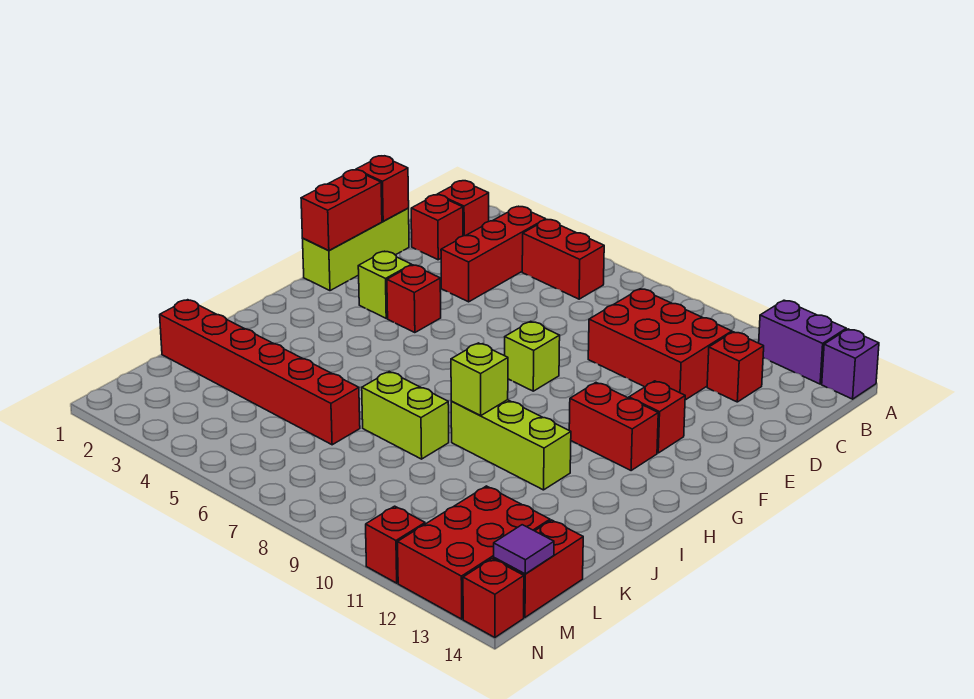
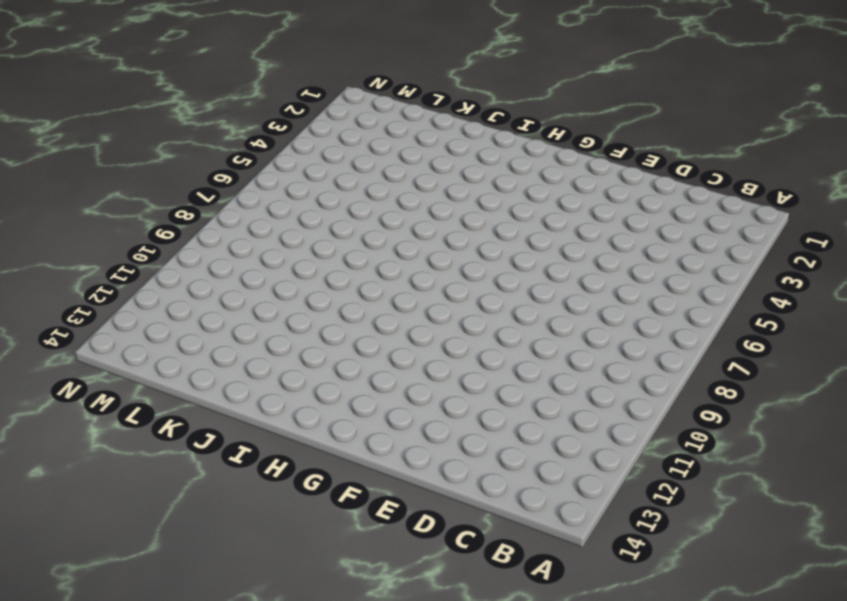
none -> purple brick A12:A13 level 1
none -> purple brick A14 level 1
none -> red brick B2 level 1

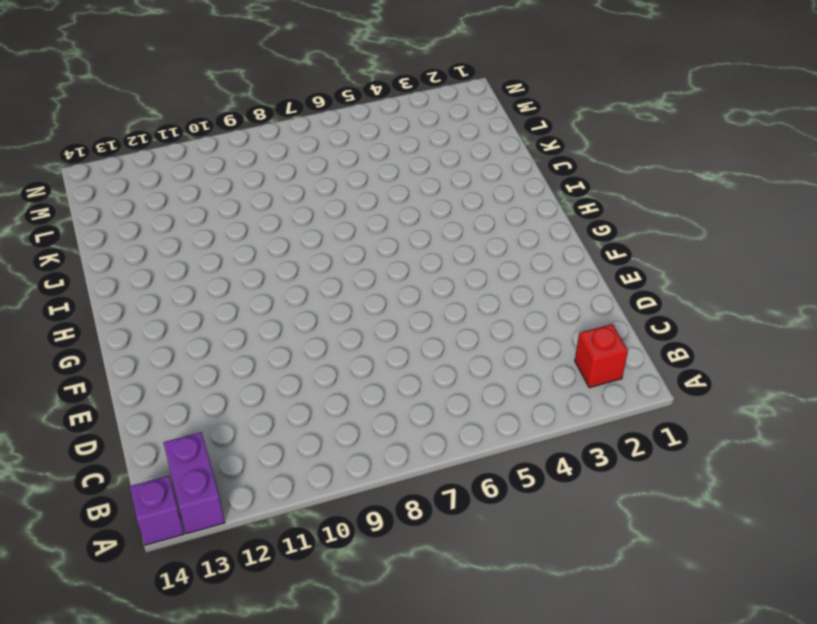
purple brick A13:B13 level 1 -> purple brick A12:A13 level 1
none -> red brick B4:D4 level 1
none -> red brick B5:B6 level 1
none -> red brick C2 level 1

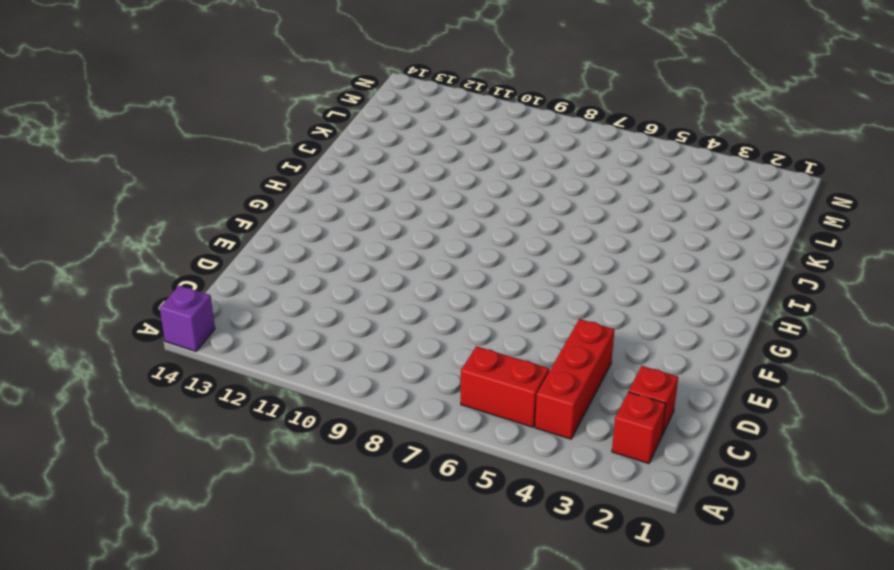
none -> purple brick A12:A13 level 1
none -> red brick C9:D11 level 1
none -> red brick C12 level 1

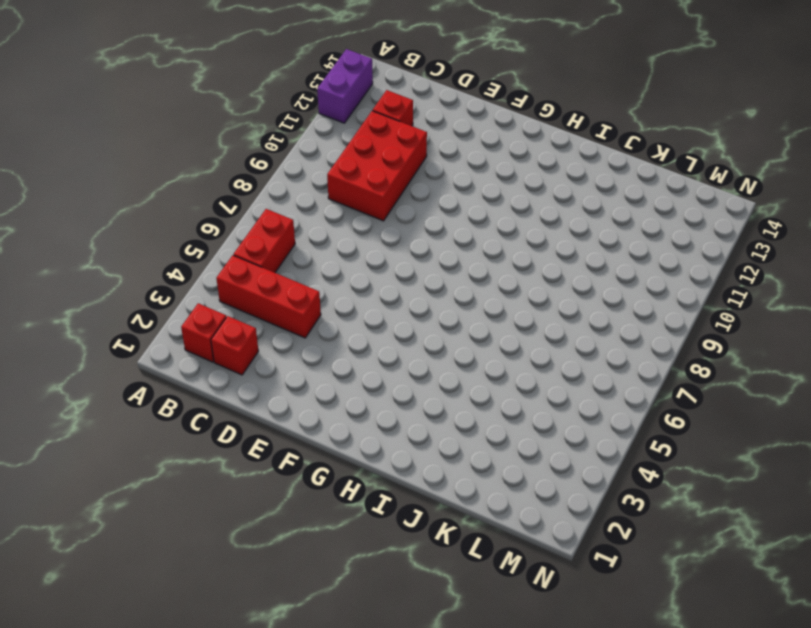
none -> purple brick A14 level 1
none -> lime brick D1:F1 level 1
none -> lime brick F3 level 1

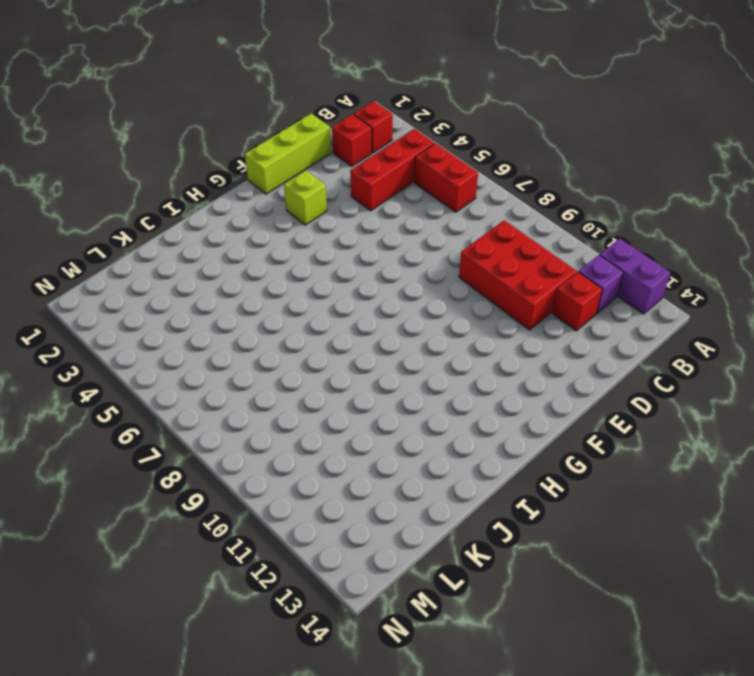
purple brick B12 level 1 -> purple brick A14 level 1
none -> red brick F4 level 1
none -> lime brick F8 level 1
none -> red brick F12 level 1

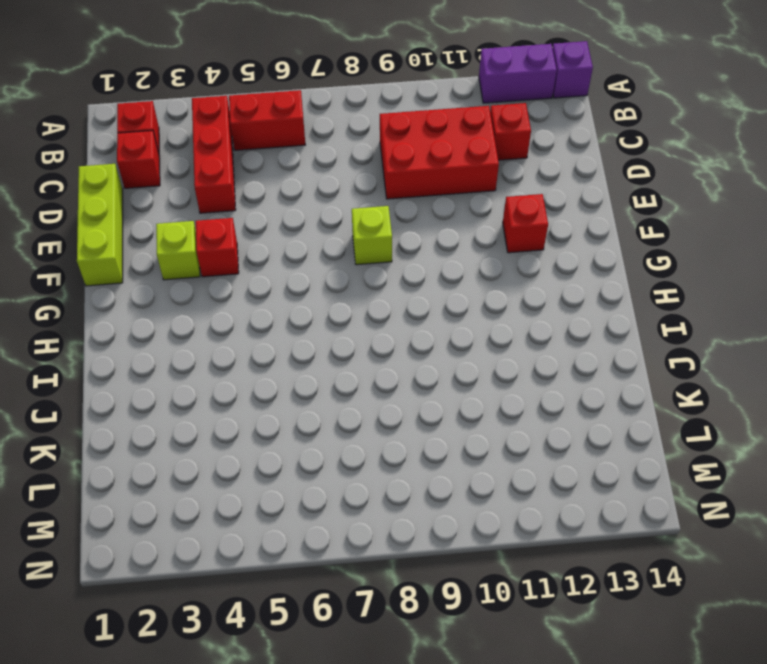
none -> red brick G11:G12 level 1
none -> lime brick I9:I11 level 1
none -> lime brick J7:J8 level 1

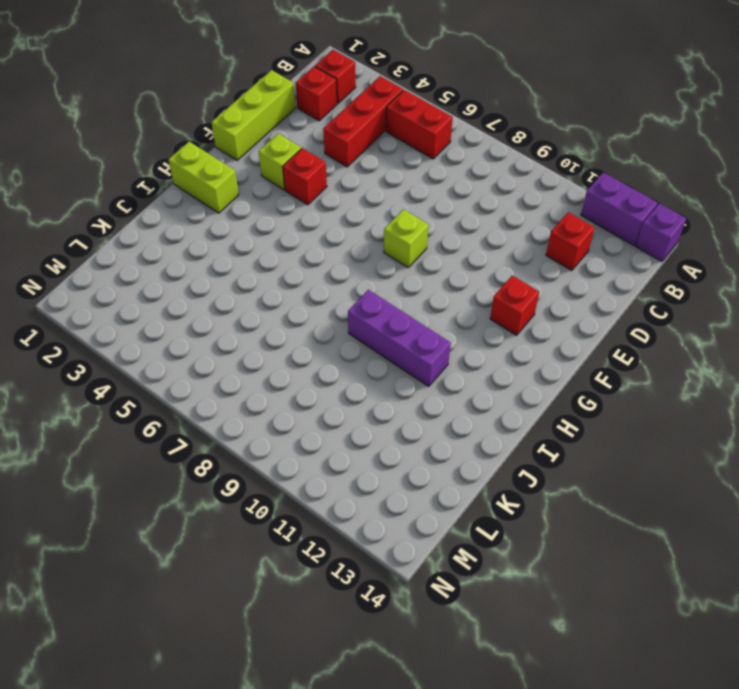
lime brick H1:H2 level 1 -> lime brick J7:J8 level 1
purple brick I9:I11 level 1 -> lime brick I9:I11 level 1
none -> red brick C9:D11 level 1
none -> red brick G11:G12 level 1
none -> red brick K1:K6 level 1

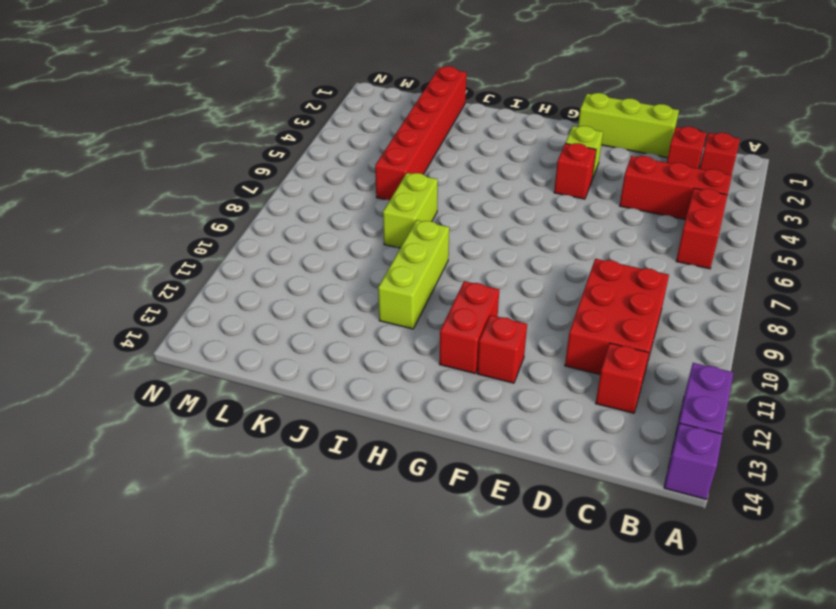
none -> lime brick F8 level 1
none -> red brick L12:N13 level 1
none -> red brick L14:M14 level 1

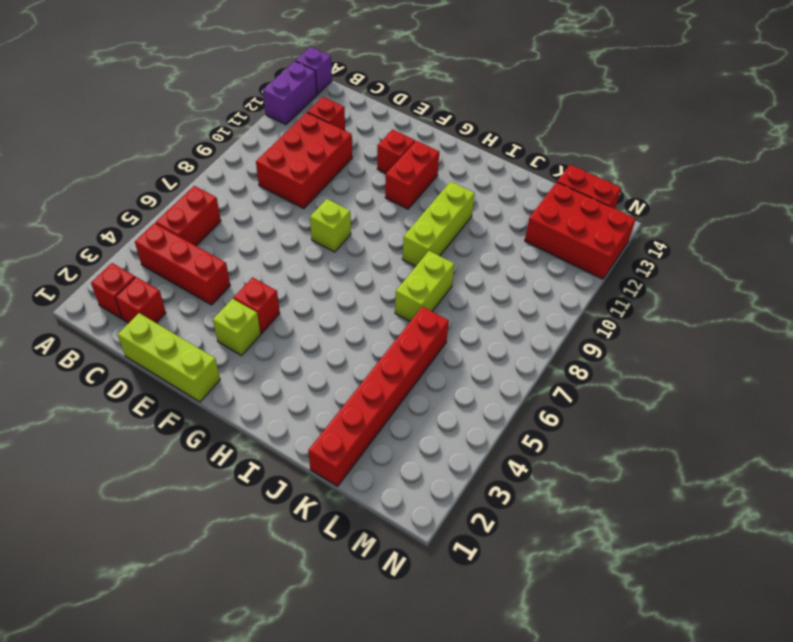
none -> red brick N11 level 1
none -> red brick N14 level 1
none -> red brick D1 level 2

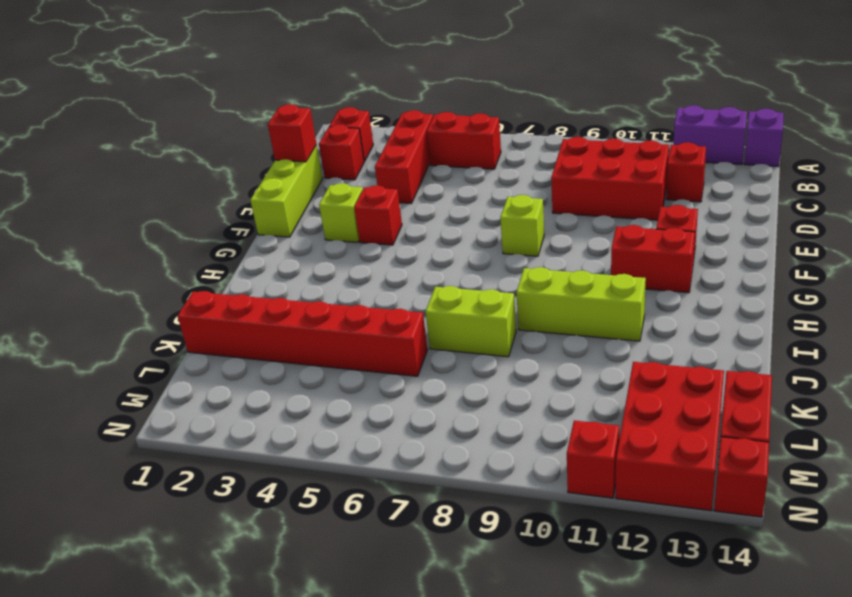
none -> red brick E1:F1 level 2
none -> lime brick I9 level 2
none -> purple tile M14 level 2

